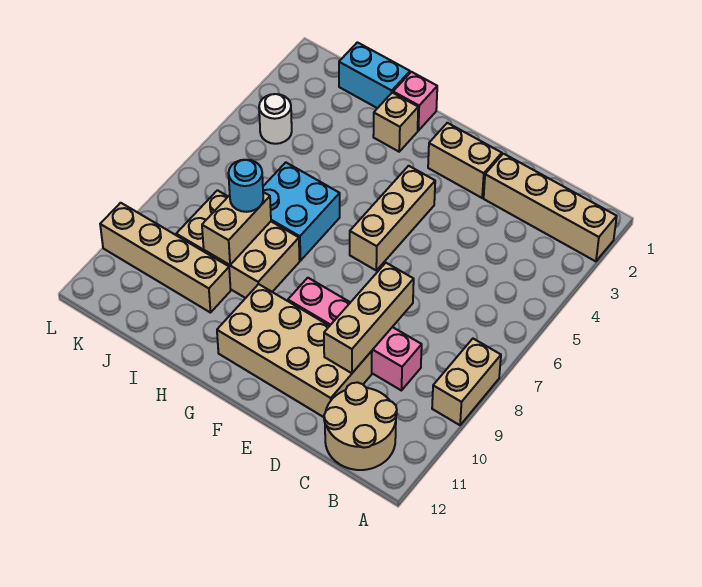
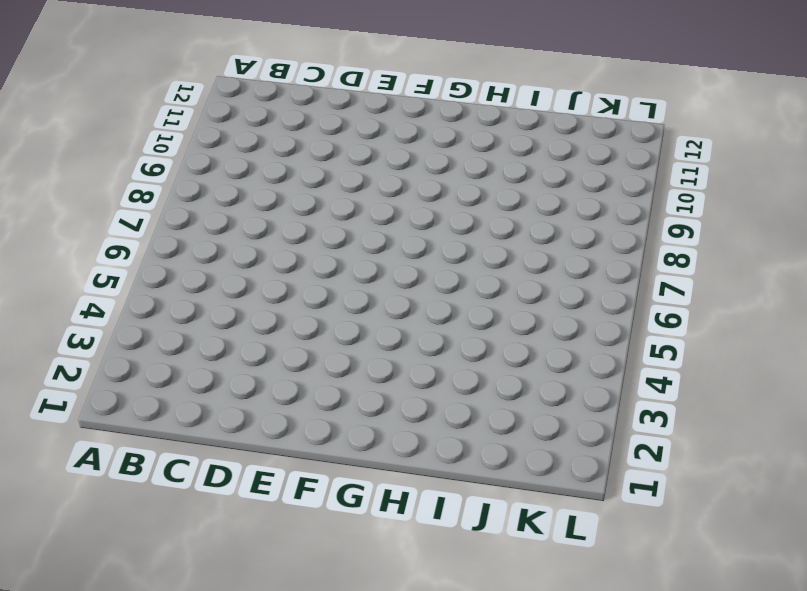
none -> tan brick A2:D2 level 1
none -> tan brick A8:A9 level 1
none -> tan round brick B11:C12 level 1

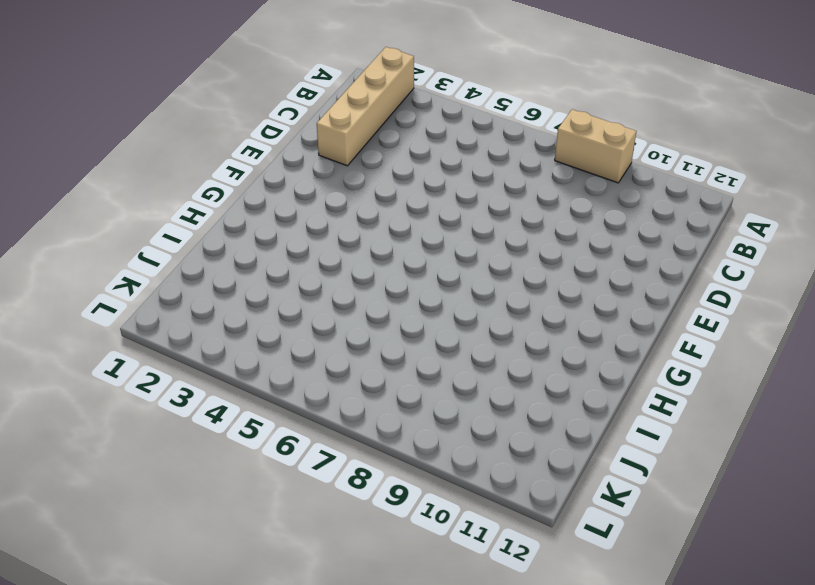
none -> tan round brick B11:C12 level 1
none -> pink brick C9:F9 level 1
none -> tan brick D10:G11 level 1

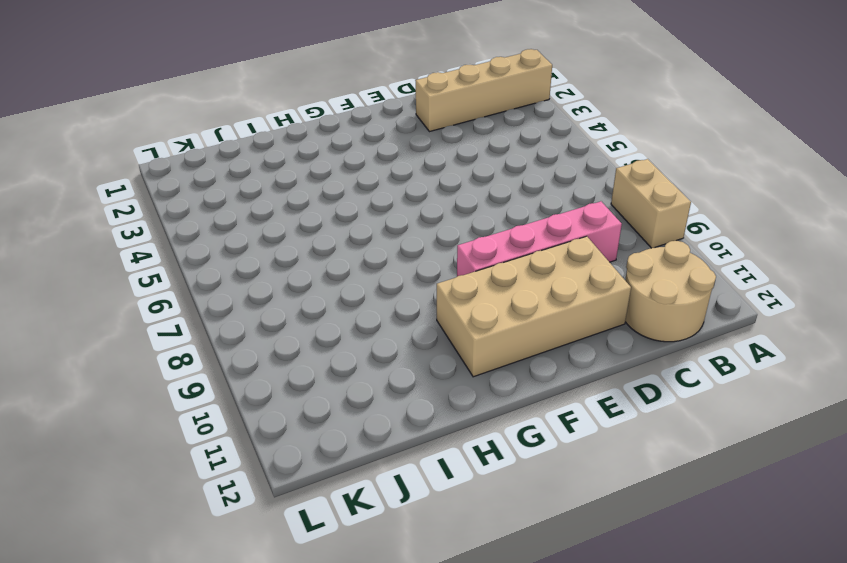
none -> tan brick E2:F2 level 1
none -> tan brick F4:F6 level 1
none -> pink brick H1 level 1

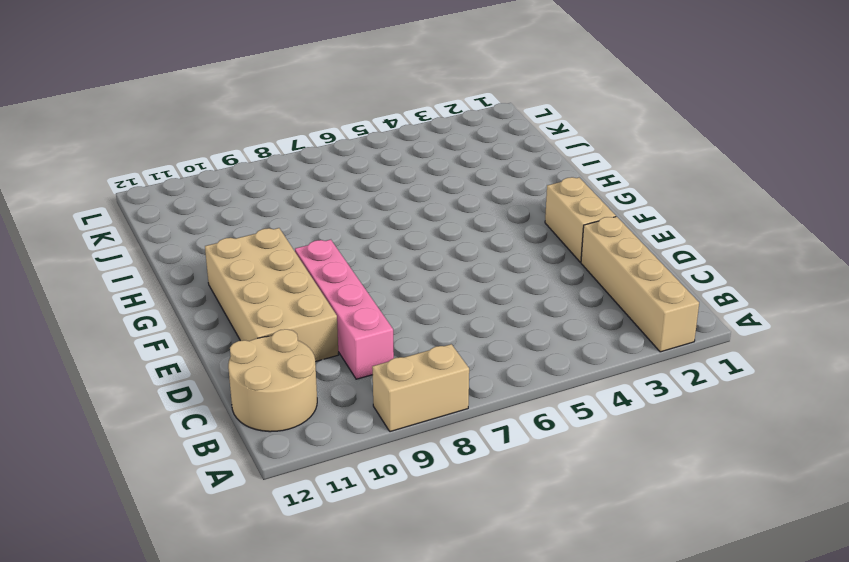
none -> tan brick F4:F6 level 1
none -> pink brick H1 level 1
none -> tan brick H2 level 1

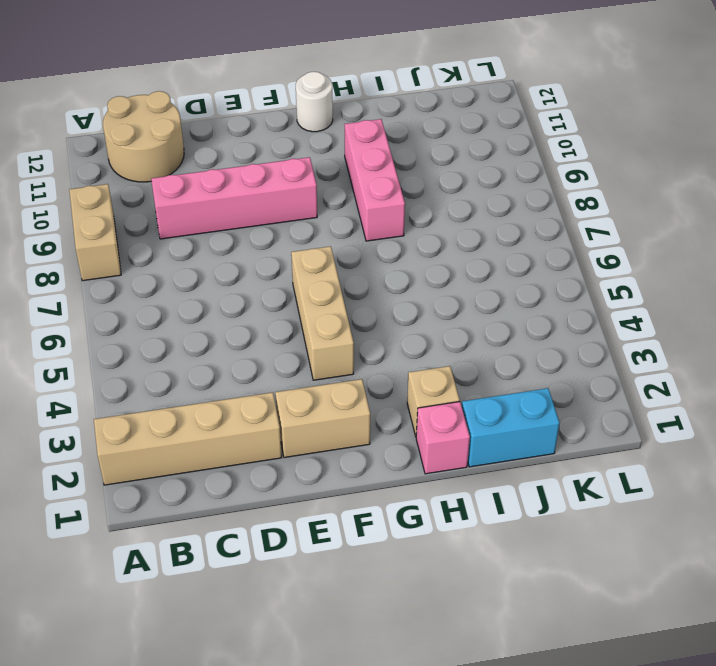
white round brick G12 level 1 -> white round brick K4 level 1
pink brick H8:H10 level 1 -> tan brick H8:J9 level 1
none -> tan brick D10:G11 level 1
none -> cyan brick H6:I7 level 1
none -> tan brick I10:L10 level 1

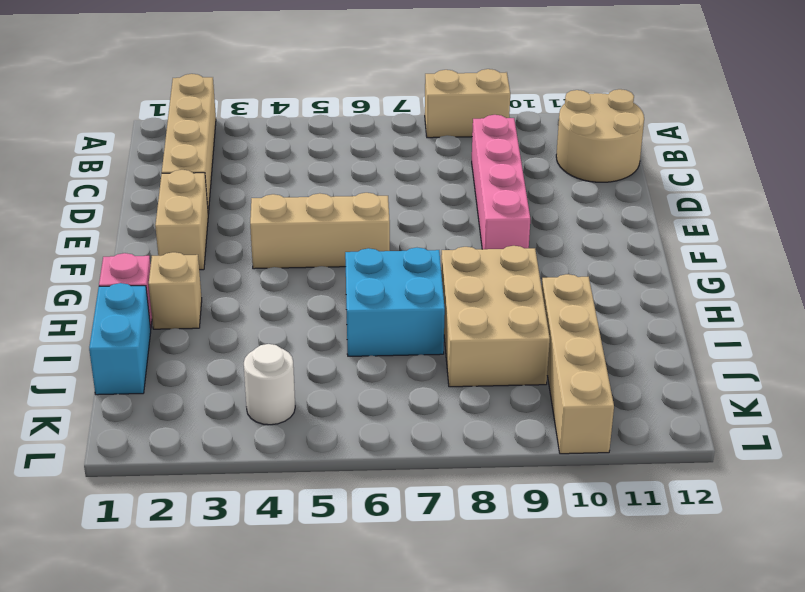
none -> tan brick D10:G11 level 1
none -> tan brick D8:D10 level 2
none -> tan brick I8:I9 level 2

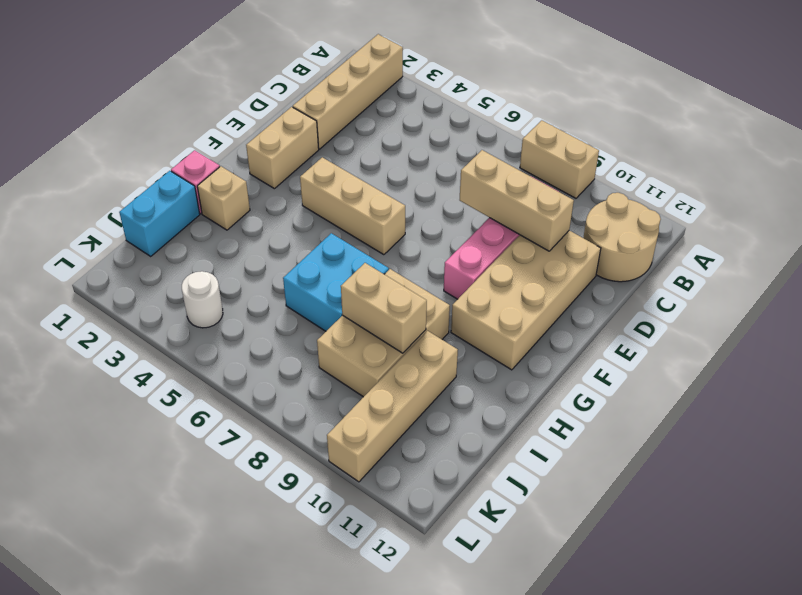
none -> cyan round brick I8 level 3

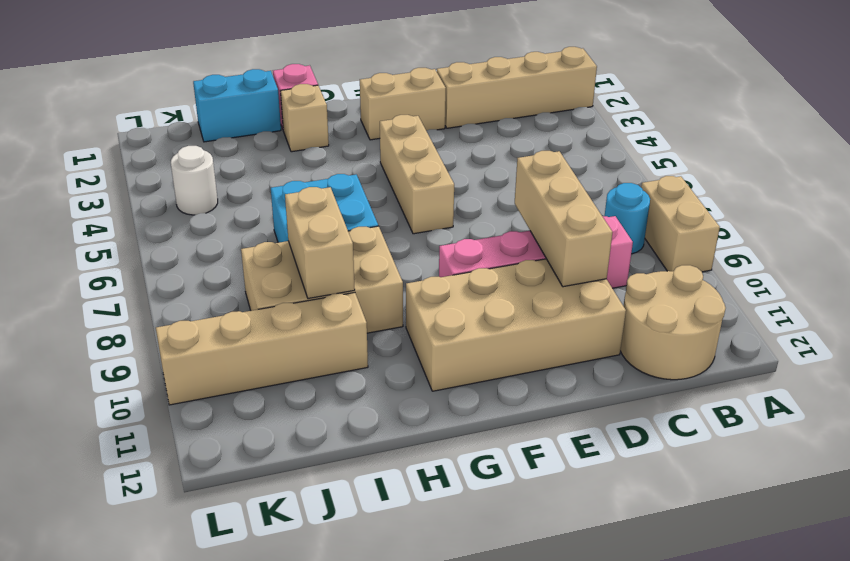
cyan round brick B8 level 1 -> cyan round brick I8 level 3

